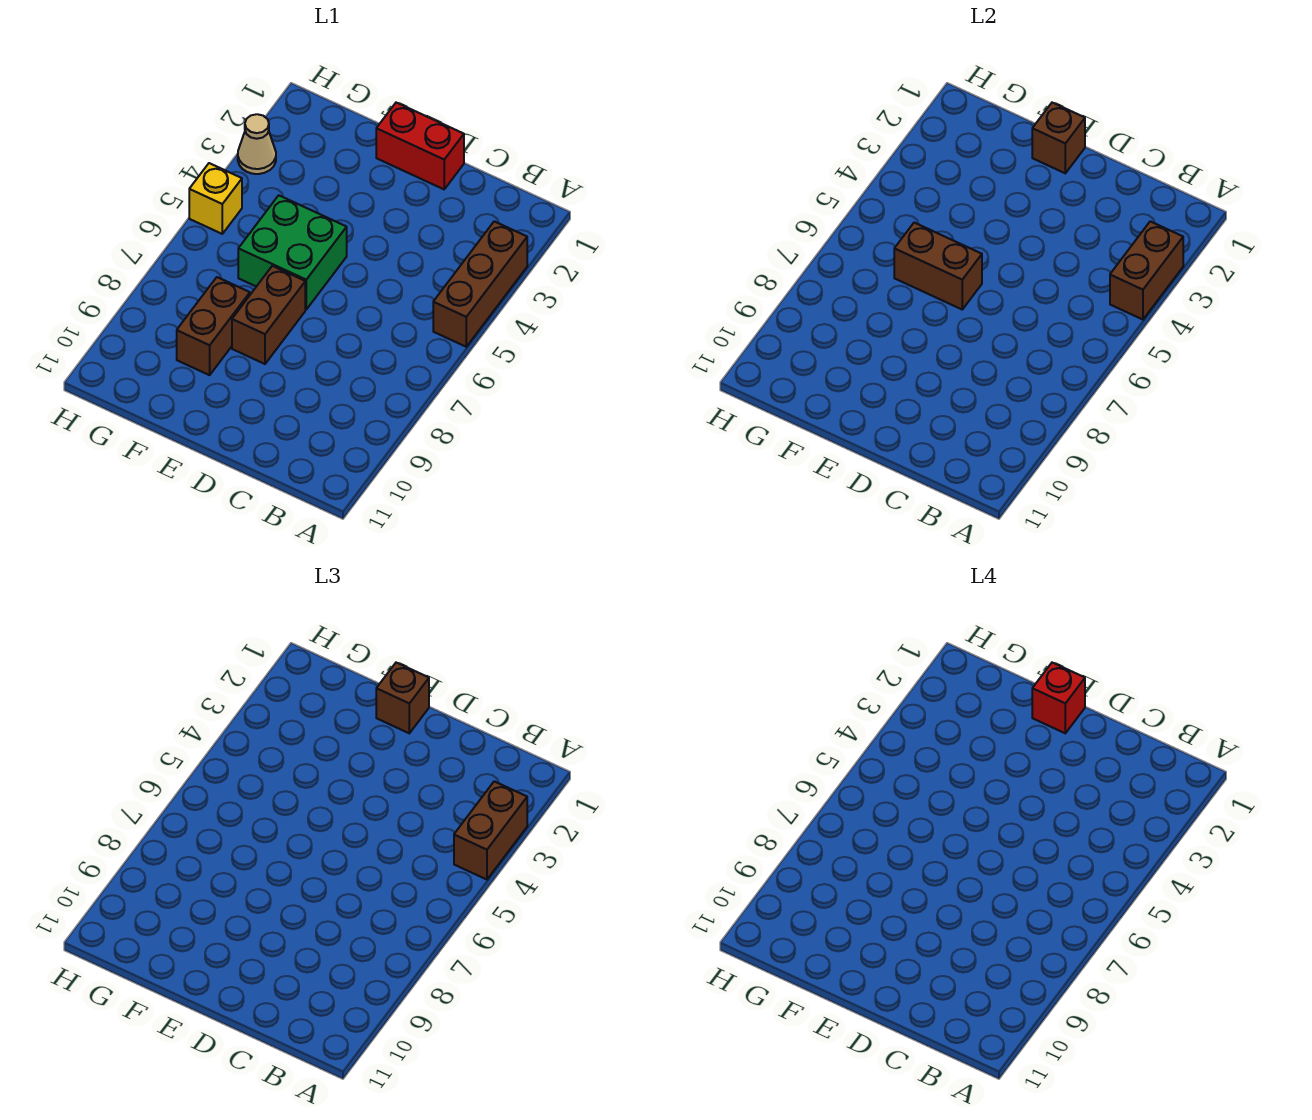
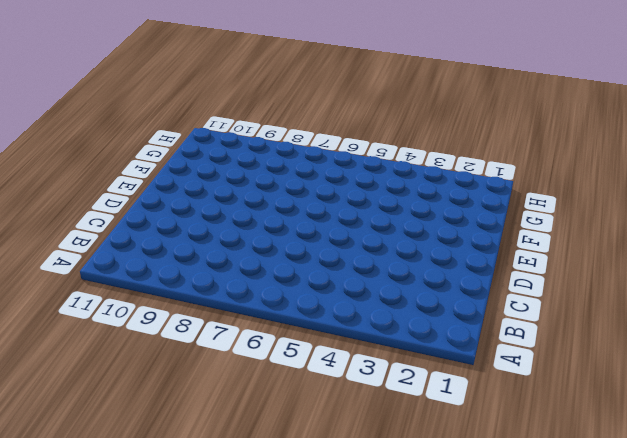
none -> brown brick A3:A5 level 1
none -> red brick D1:E1 level 1
none -> green brick E5:F6 level 1

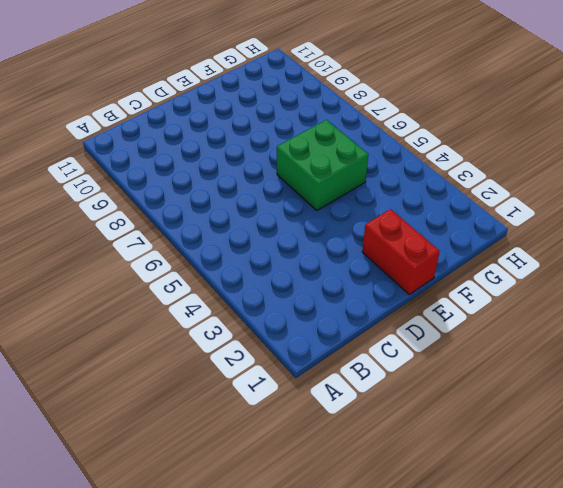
red brick E1:E2 level 1 -> red brick D1:E1 level 1
none -> brown brick A3:A5 level 1
none -> brown brick E7:E8 level 1
none -> brown brick F8:F9 level 1

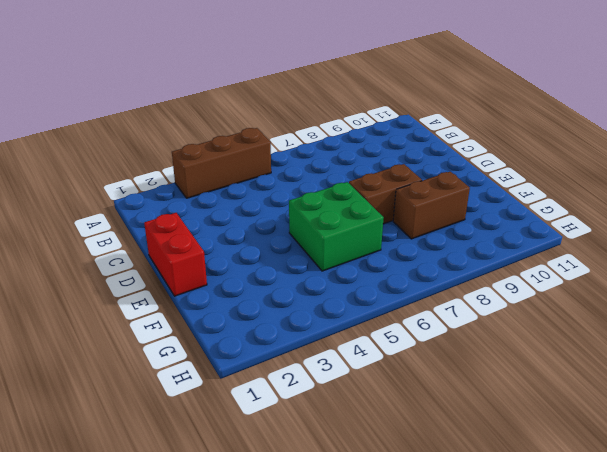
none -> tan cone H3 level 1
none -> yellow brick H5 level 1
none -> brown brick A3:A4 level 2

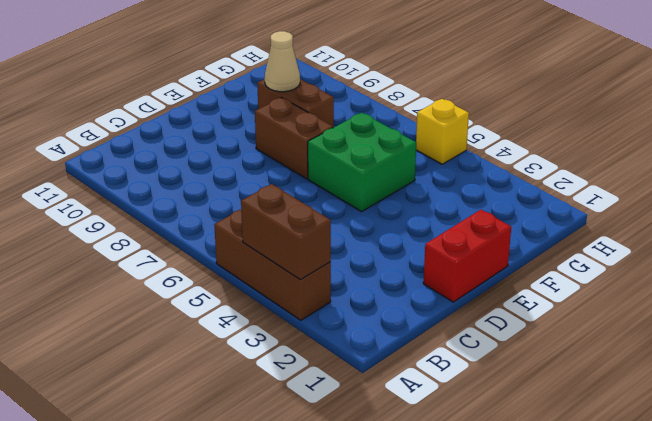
tan cone F9 level 2 -> tan cone H3 level 1
none -> brown brick E1 level 2
none -> brown brick E6:F6 level 2
none -> brown brick A3:A4 level 3

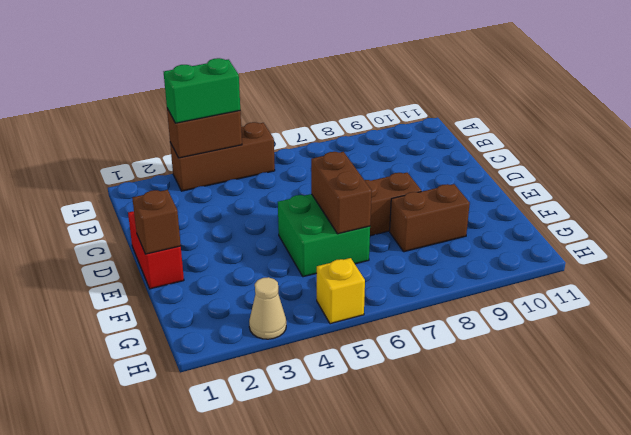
green brick A3:A4 level 3 -> brown brick A3:A4 level 3
none -> brown brick E1 level 3
none -> red brick E1 level 4

